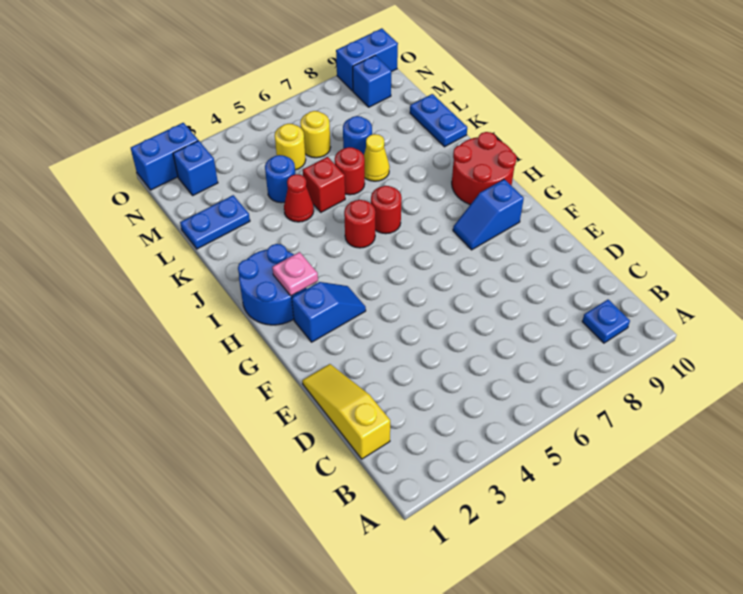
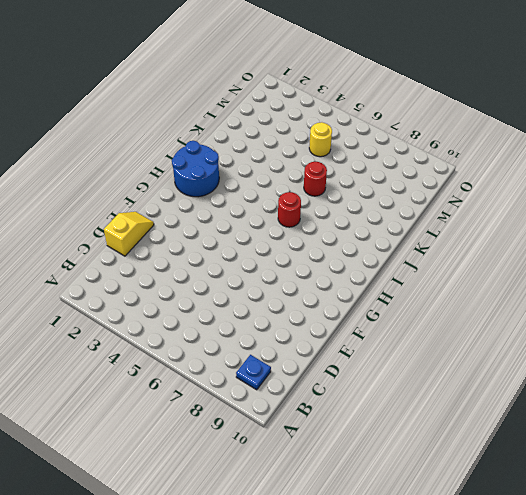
yellow slope D1:E1 level 1 top D -> yellow slope C1:E1 level 1 top C
none -> blue slope G2:G3 level 1 top 2
none -> blue slope G8:G9 level 1 top 9
none -> red round brick H9:I10 level 1

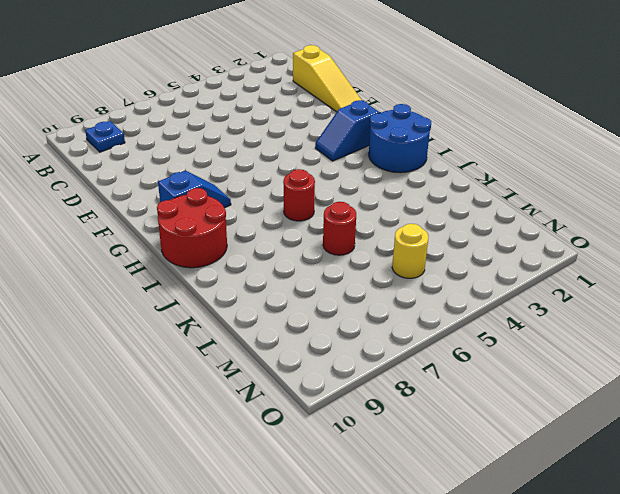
none -> red round brick I5 level 1
none -> red cone K4 level 1
none -> red brick K5 level 1

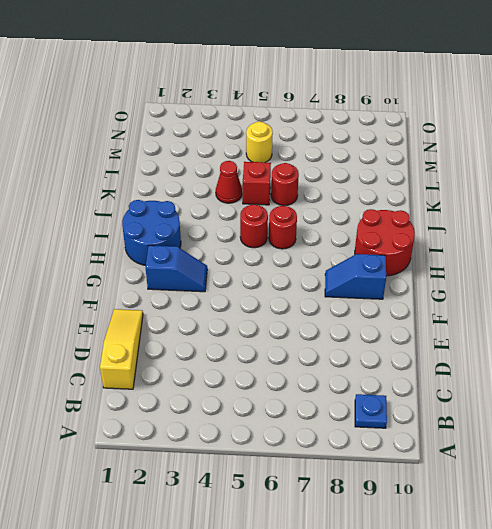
none -> yellow cone K7 level 1
none -> blue plate K10:L10 level 1
none -> blue plate L1:L2 level 1

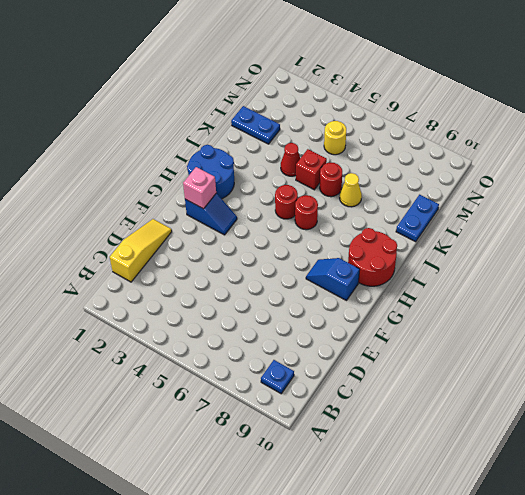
pink brick G2 level 2 -> none
none -> blue round brick L4 level 1
none -> blue round brick L7 level 1
none -> yellow round brick M6 level 1

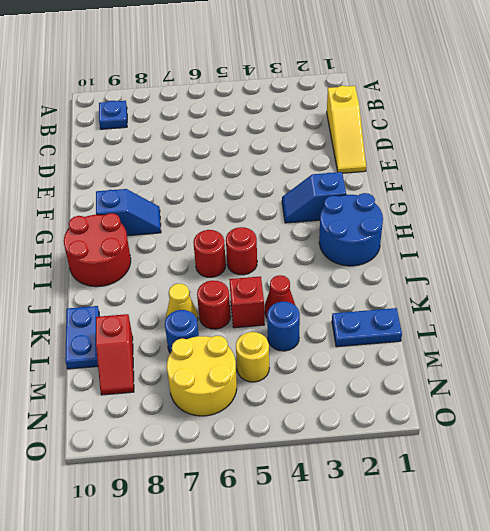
red slope L9:M9 level 1 top L -> none
yellow round brick M6:N7 level 1 -> yellow round brick M6 level 1
none -> blue brick N2 level 1
none -> blue brick N9 level 1
none -> blue brick O1:O2 level 1

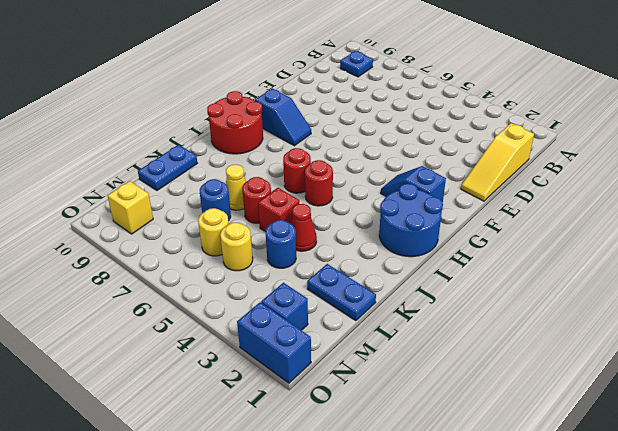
yellow brick N9 level 1 -> blue brick N9 level 1
none -> blue brick O9:O10 level 1
none -> pink plate H2 level 2

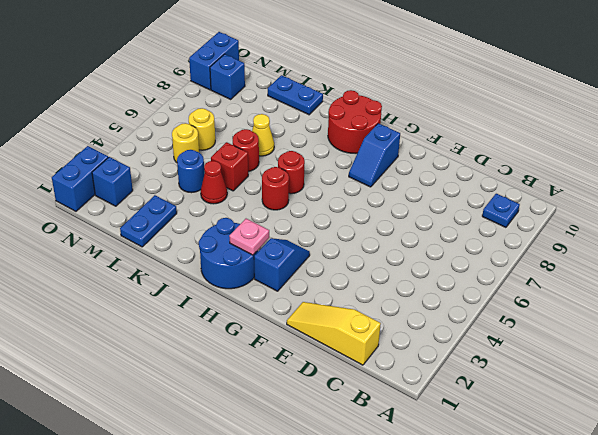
none -> blue round brick L7 level 1

